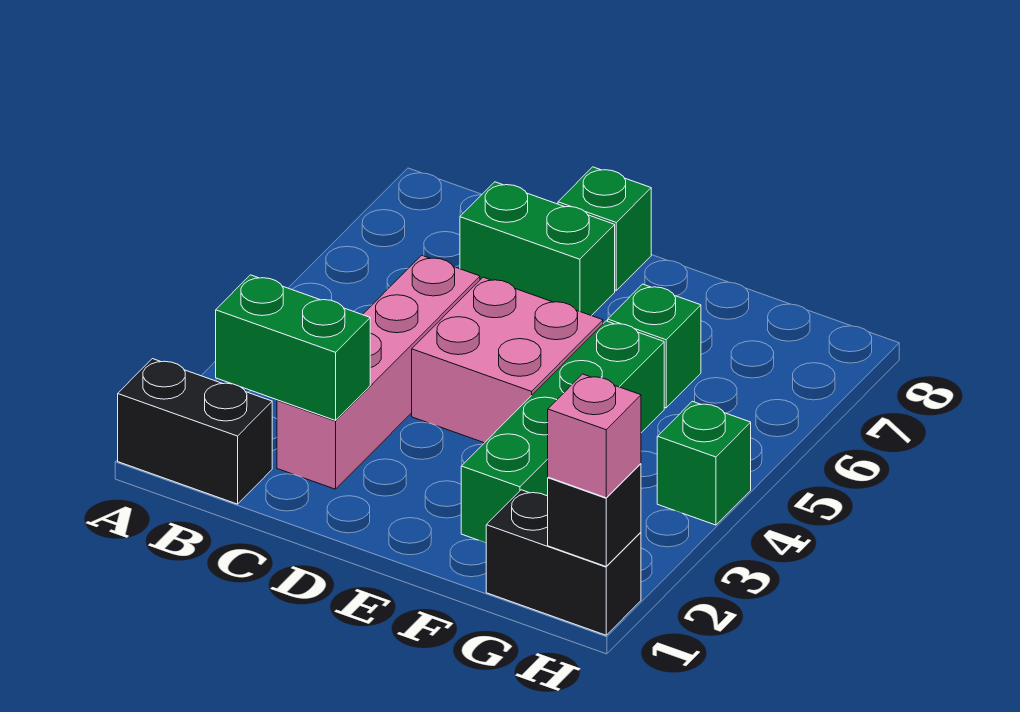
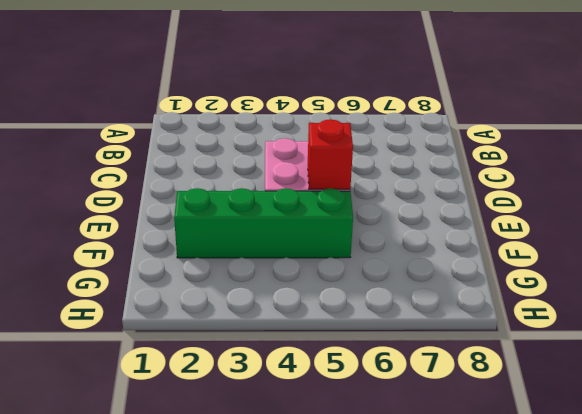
red brick E5 level 2 -> none
none -> black brick A1:B1 level 1
none -> pink brick C2:C5 level 1
none -> green brick C7:D7 level 1

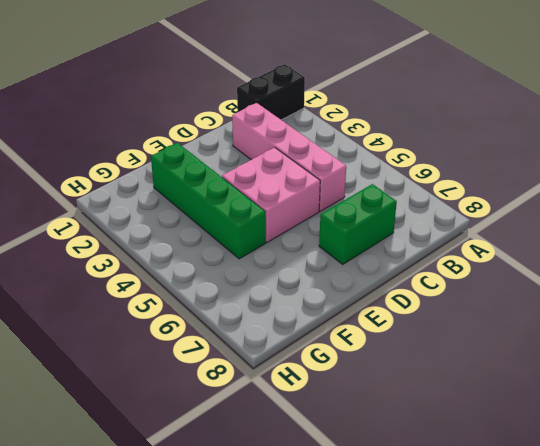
none -> green brick D8 level 1
none -> green brick F6 level 1
none -> black brick G1:H1 level 1

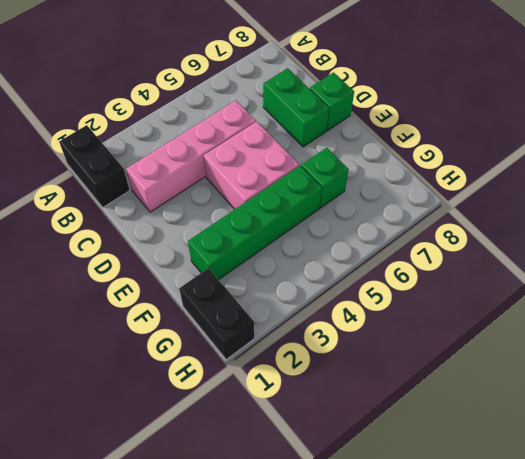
none -> green brick H4 level 1
none -> green brick B2:C2 level 2
none -> black brick H1 level 2

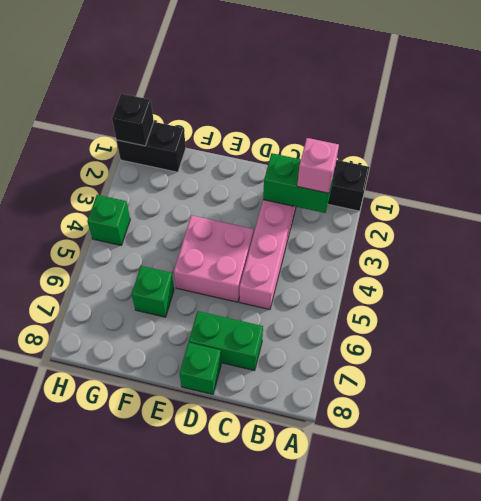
pink brick B2 level 3 -> pink brick H1 level 3
none -> green brick F2:F5 level 1

